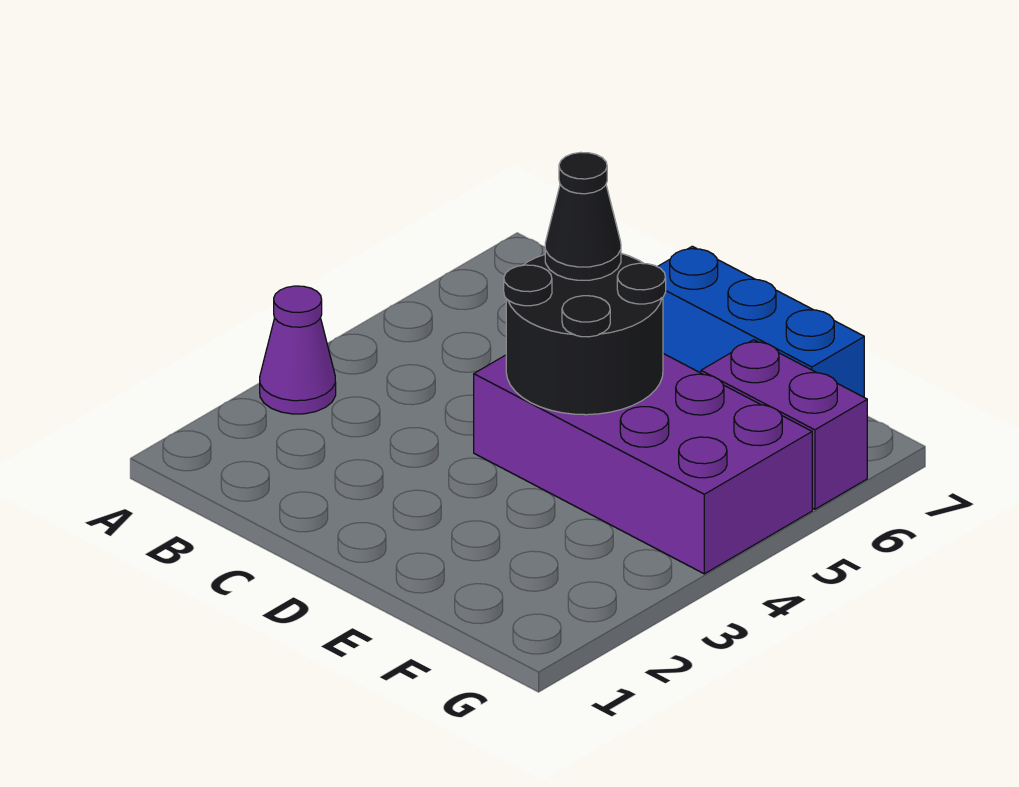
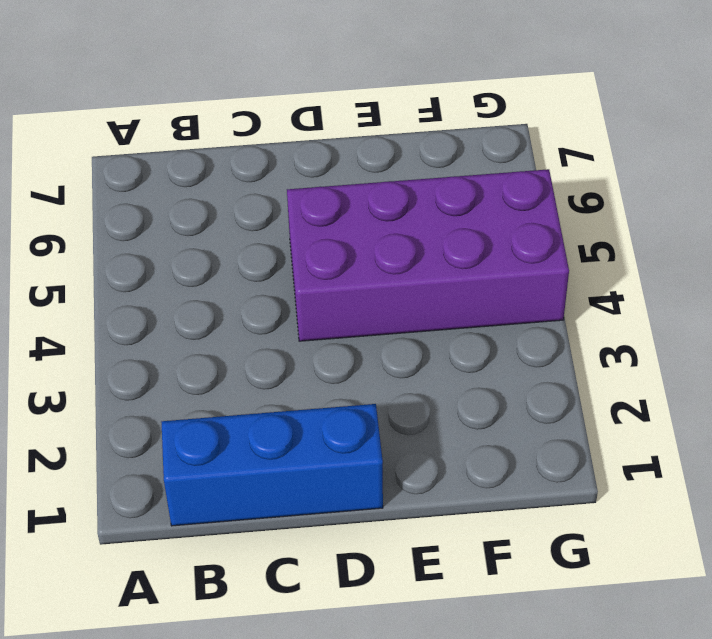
blue brick B1:D1 level 1 -> blue brick D7:F7 level 1
none -> purple cone A3 level 1
none -> purple brick F6:G6 level 1

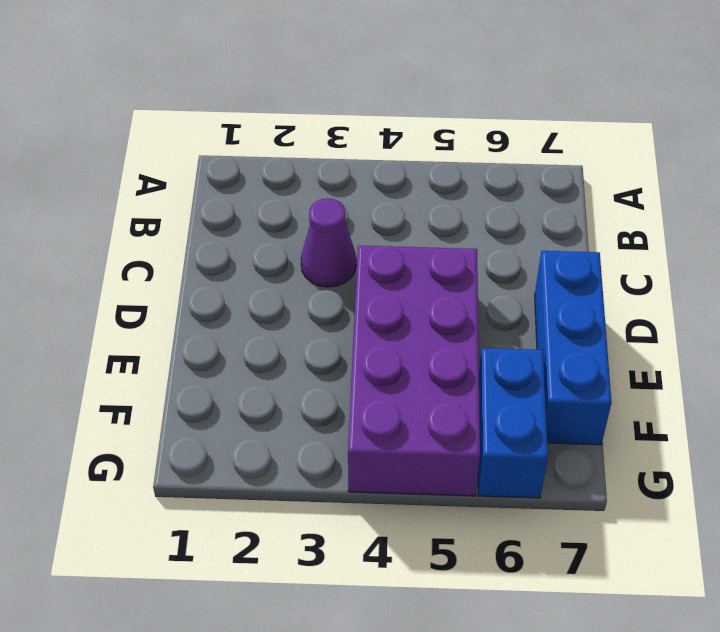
purple cone C3 level 1 -> purple cone A3 level 1
blue brick F6:G6 level 1 -> purple brick F6:G6 level 1
none -> black round brick D4:E5 level 2
none -> black cone D5 level 3

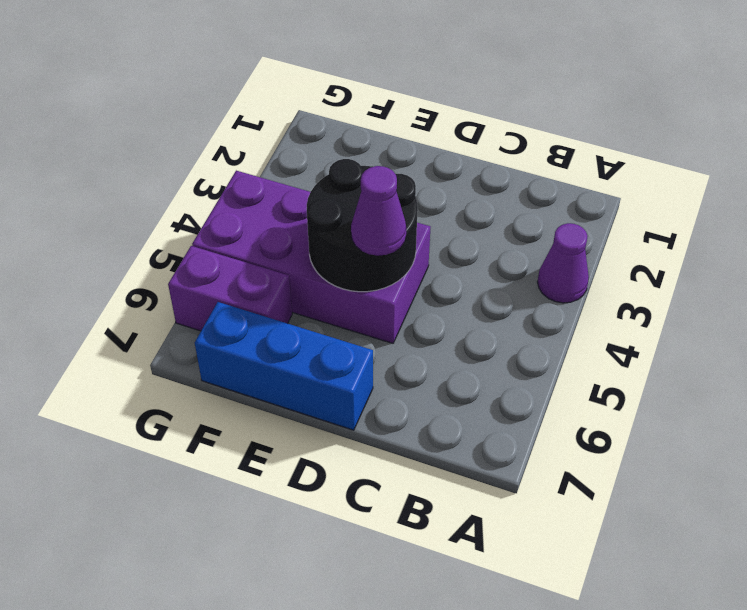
purple cone D5 level 3 -> black cone D5 level 3

